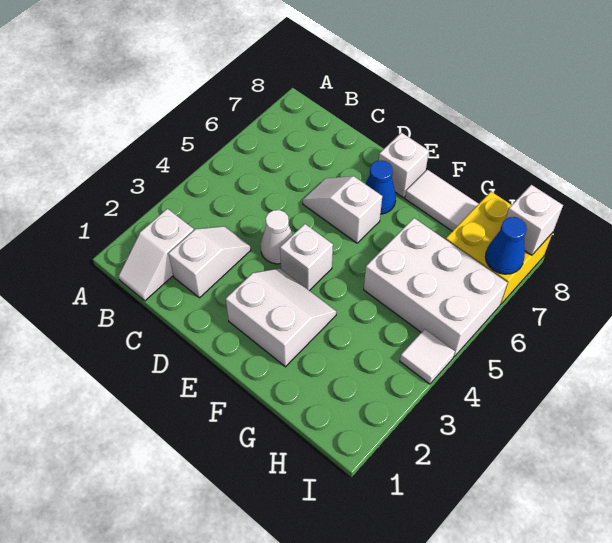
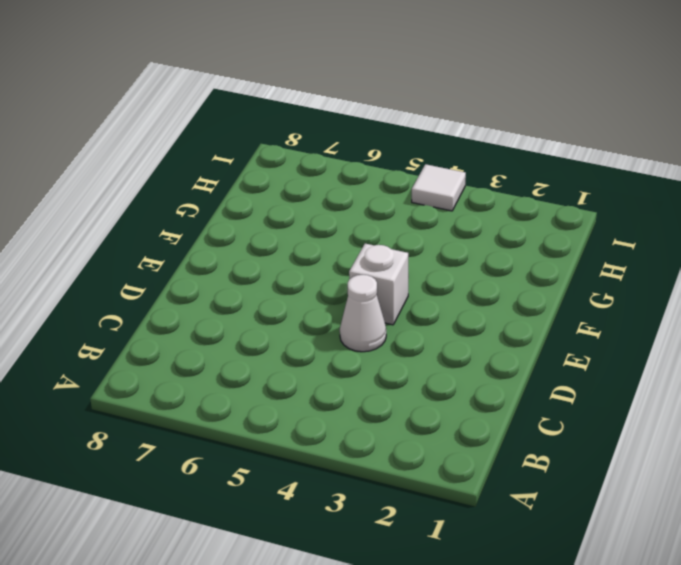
none -> white slope B1:B2 level 1 top 2
none -> white slope C2:C3 level 1 top 2
none -> white slope D6:E6 level 1 top E

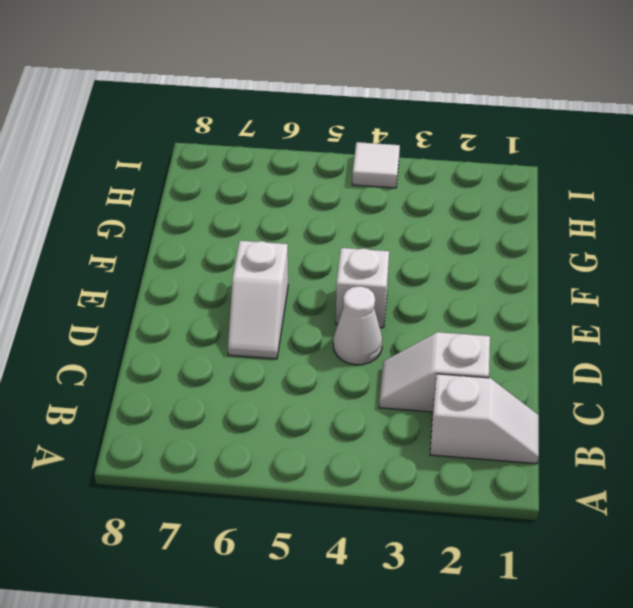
none -> white slope E2:F3 level 1 top 2
none -> blue cone E7 level 1
none -> white brick E8 level 1

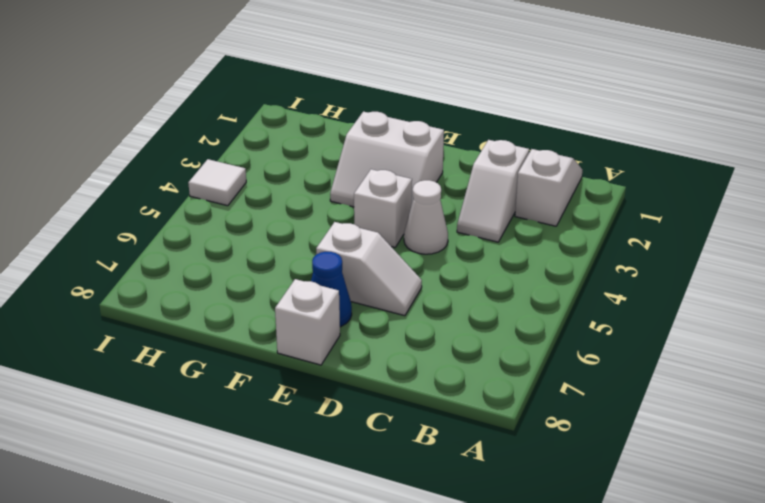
none -> white tile F8:G8 level 1
none -> white brick G5:I6 level 1
none -> yellow brick H7:I8 level 1

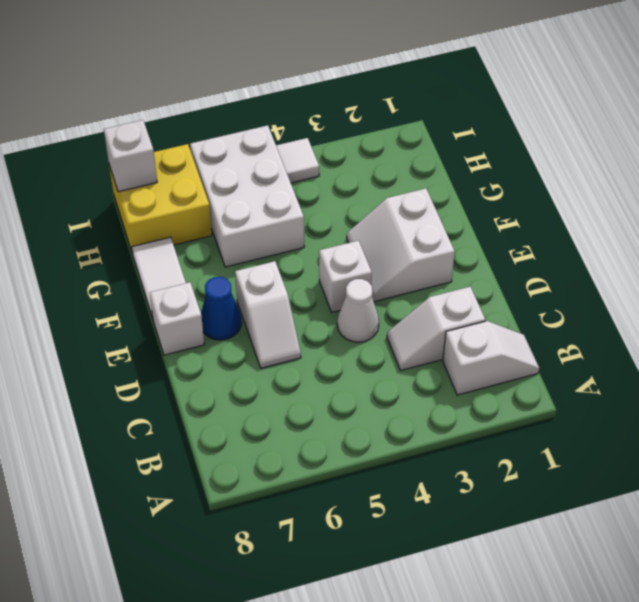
none -> blue cone I7 level 2

